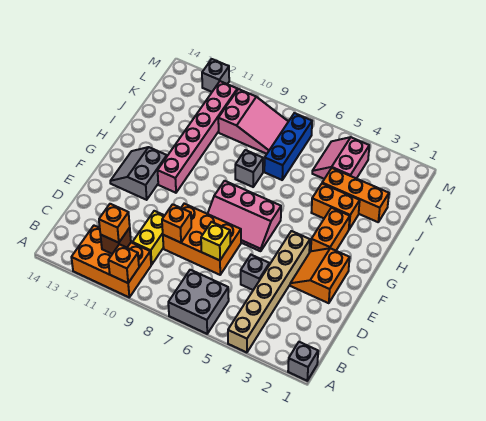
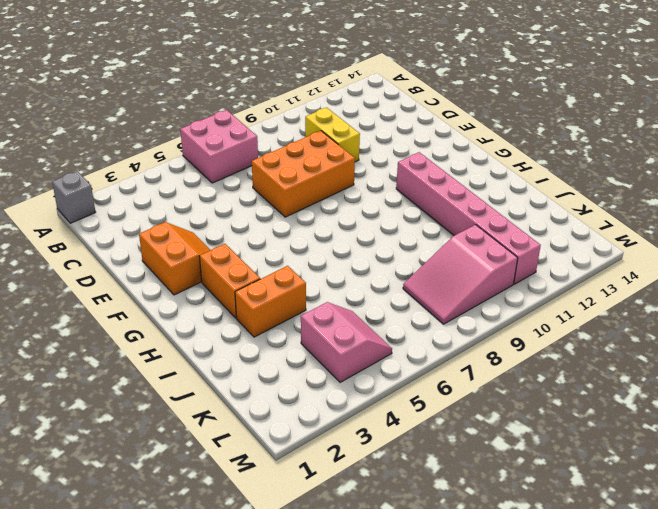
pink brick A6:B7 level 1 -> grey brick A6:B7 level 1
none -> tan brick A4:F4 level 1
none -> orange brick A10:B12 level 1
none -> grey brick D5 level 1

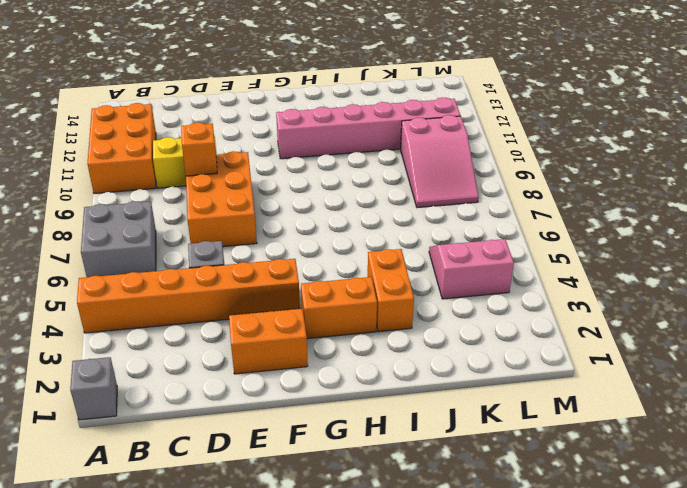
orange brick A4:F4 level 1 -> tan brick A4:F4 level 1
none -> pink slope F6:G8 level 1 top G
none -> grey slope F12:G13 level 1 top 12
none -> grey brick I8 level 1

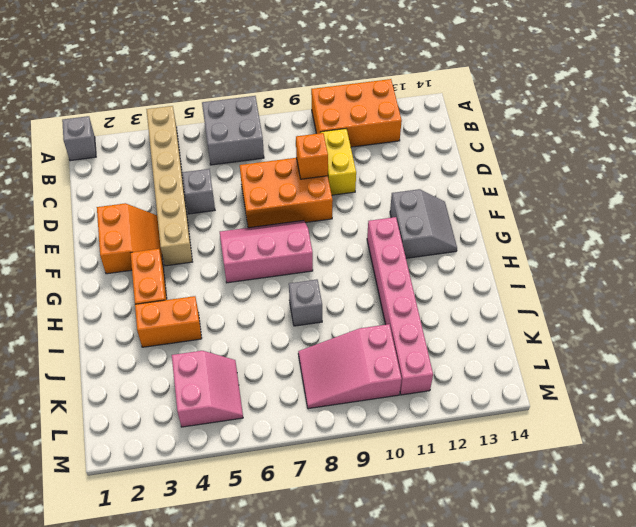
none -> orange brick J2:J4 level 1
none -> blue brick J7:L7 level 1
none -> grey brick M12 level 1

